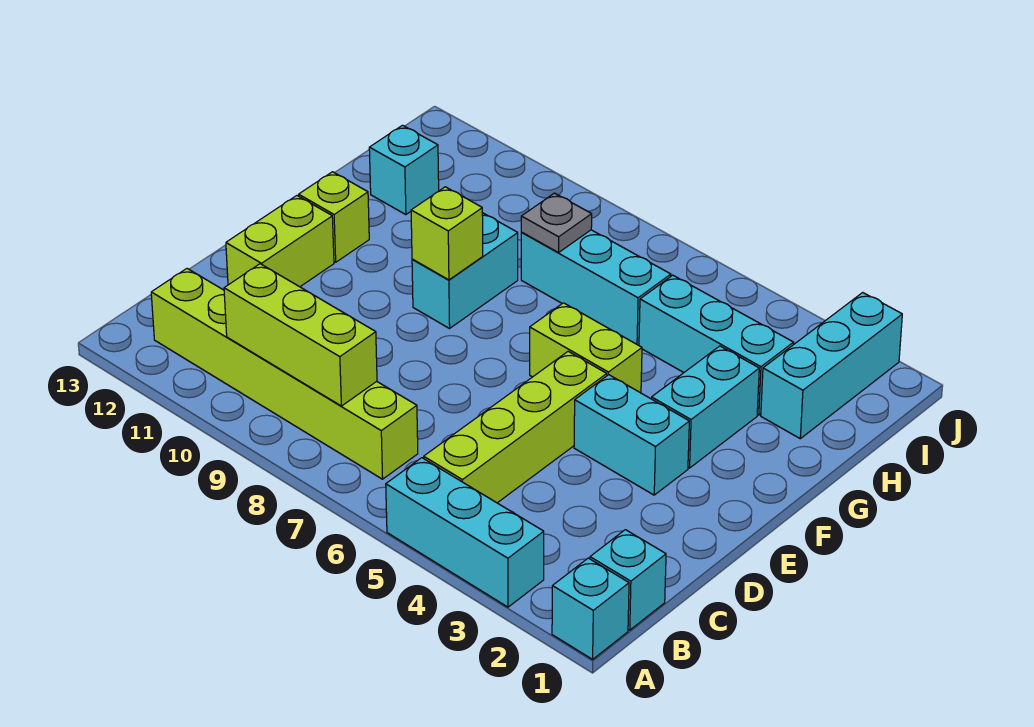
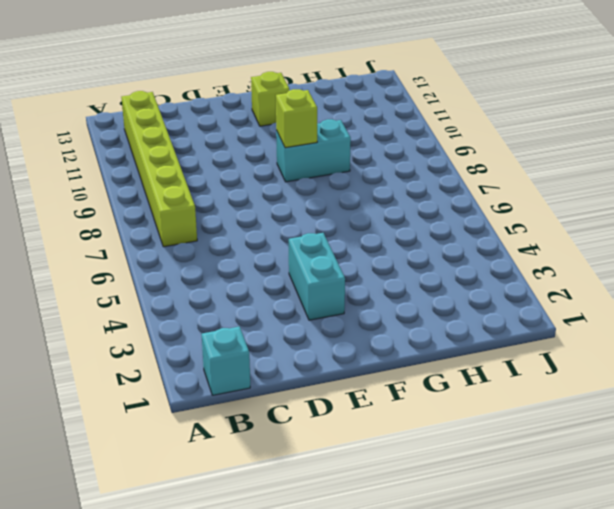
none -> cyan brick A1 level 1
none -> cyan brick A3:A5 level 1
none -> lime brick B5:E5 level 1

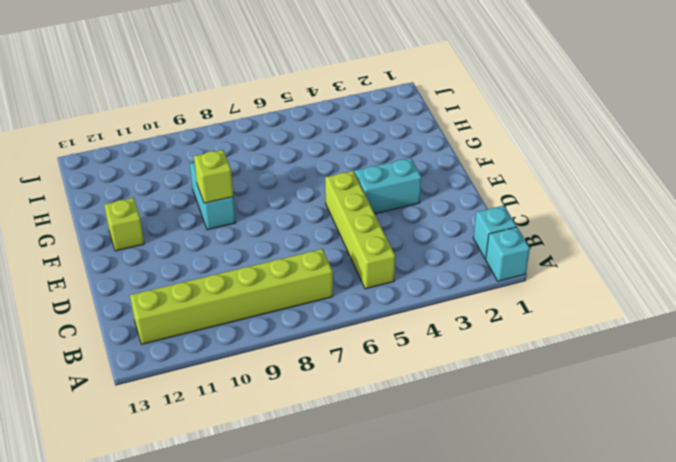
none -> cyan brick A3:A5 level 1
none -> lime brick D12:E12 level 1
none -> cyan brick F3:G3 level 1

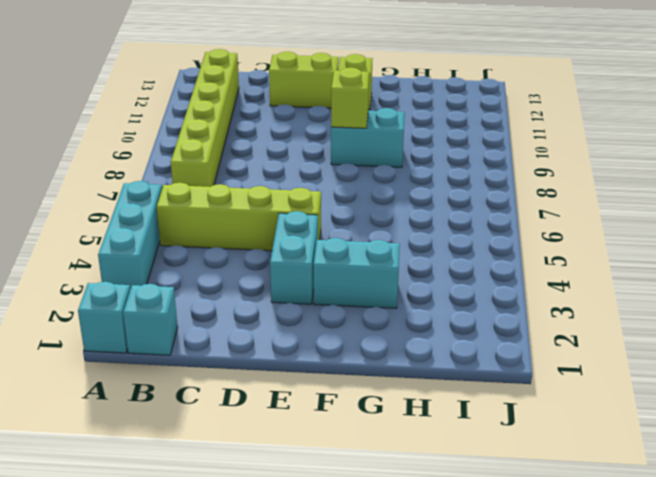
none -> lime brick F5:F6 level 1
none -> cyan brick H2:J2 level 1
none -> cyan brick H3:H5 level 1

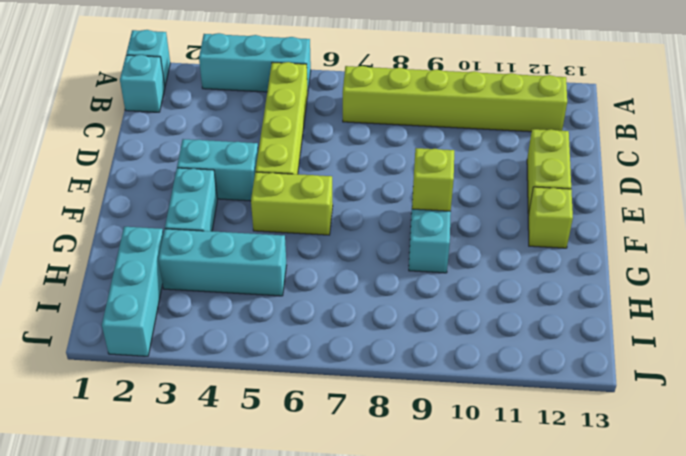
none -> cyan brick H6:H8 level 1
none -> cyan brick H12 level 1
none -> lime brick B8:B10 level 2

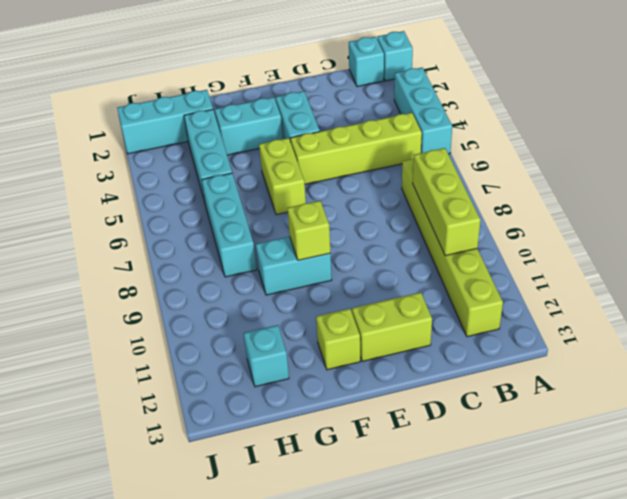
none -> grey plate H8 level 2

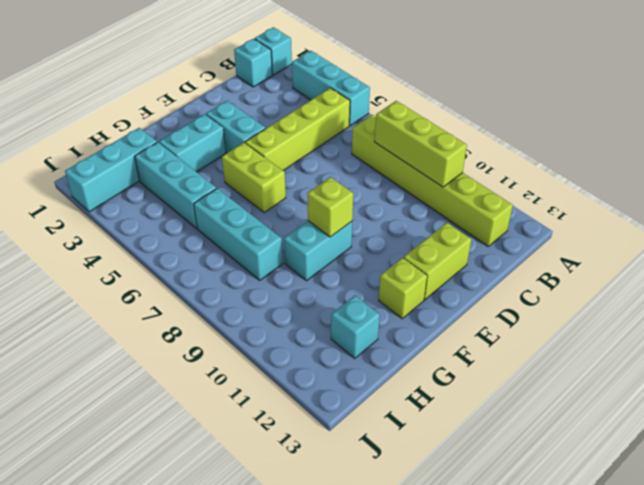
none -> grey plate H8 level 2

